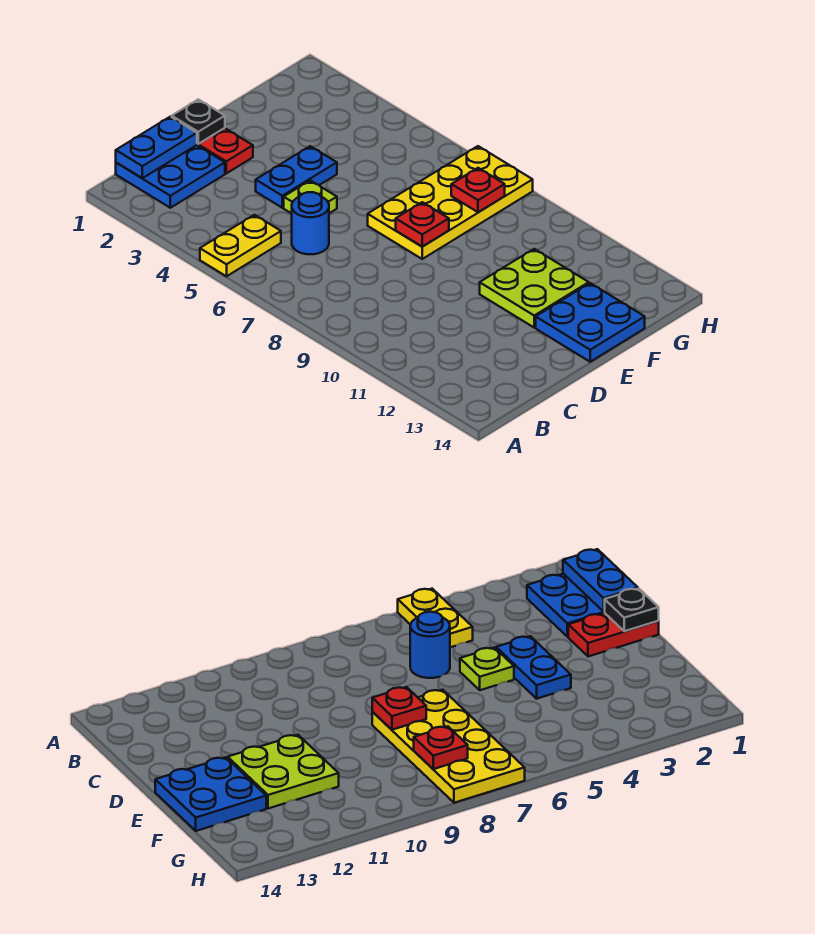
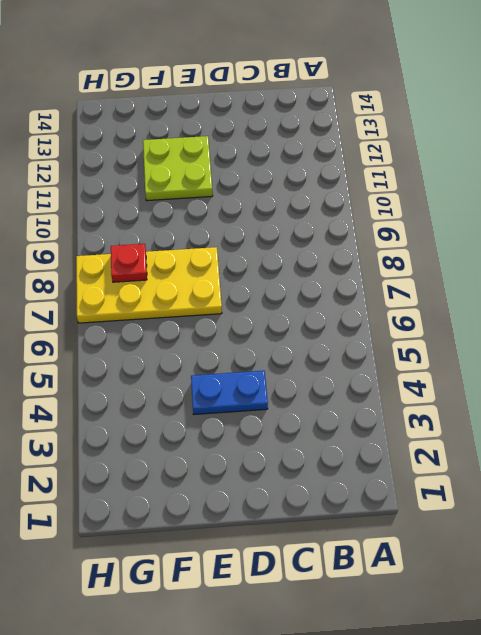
none -> yellow plate A5:B5 level 1
none -> blue plate B1:C2 level 1
none -> blue round brick C6 level 1

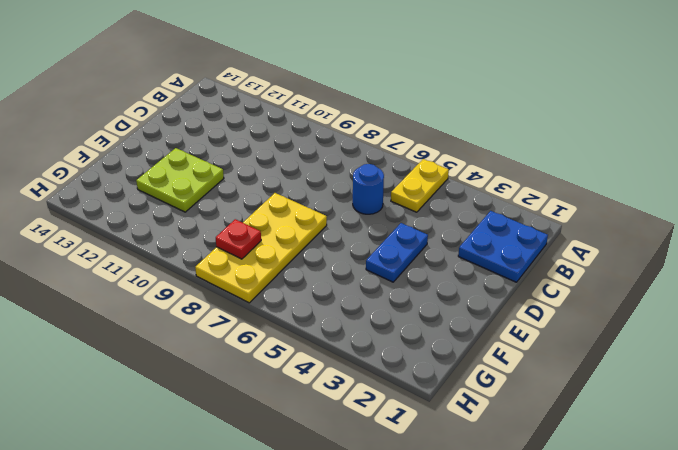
none -> red plate D1:D2 level 1
none -> lime plate D5 level 1
none -> blue plate E13:F14 level 1

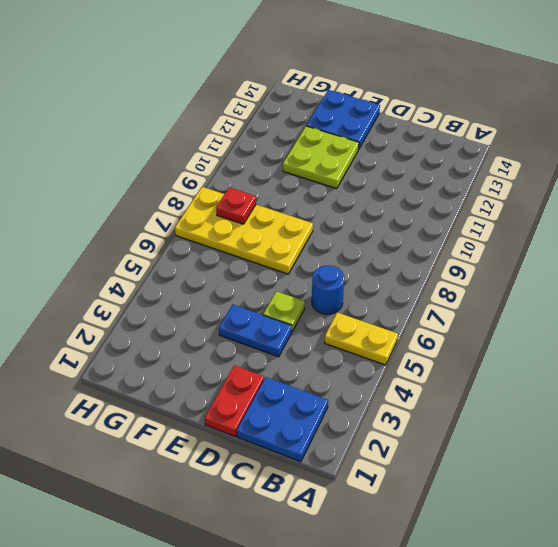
none -> blue plate B1:C1 level 2
none -> black plate D1 level 2
none -> red plate E8 level 2

